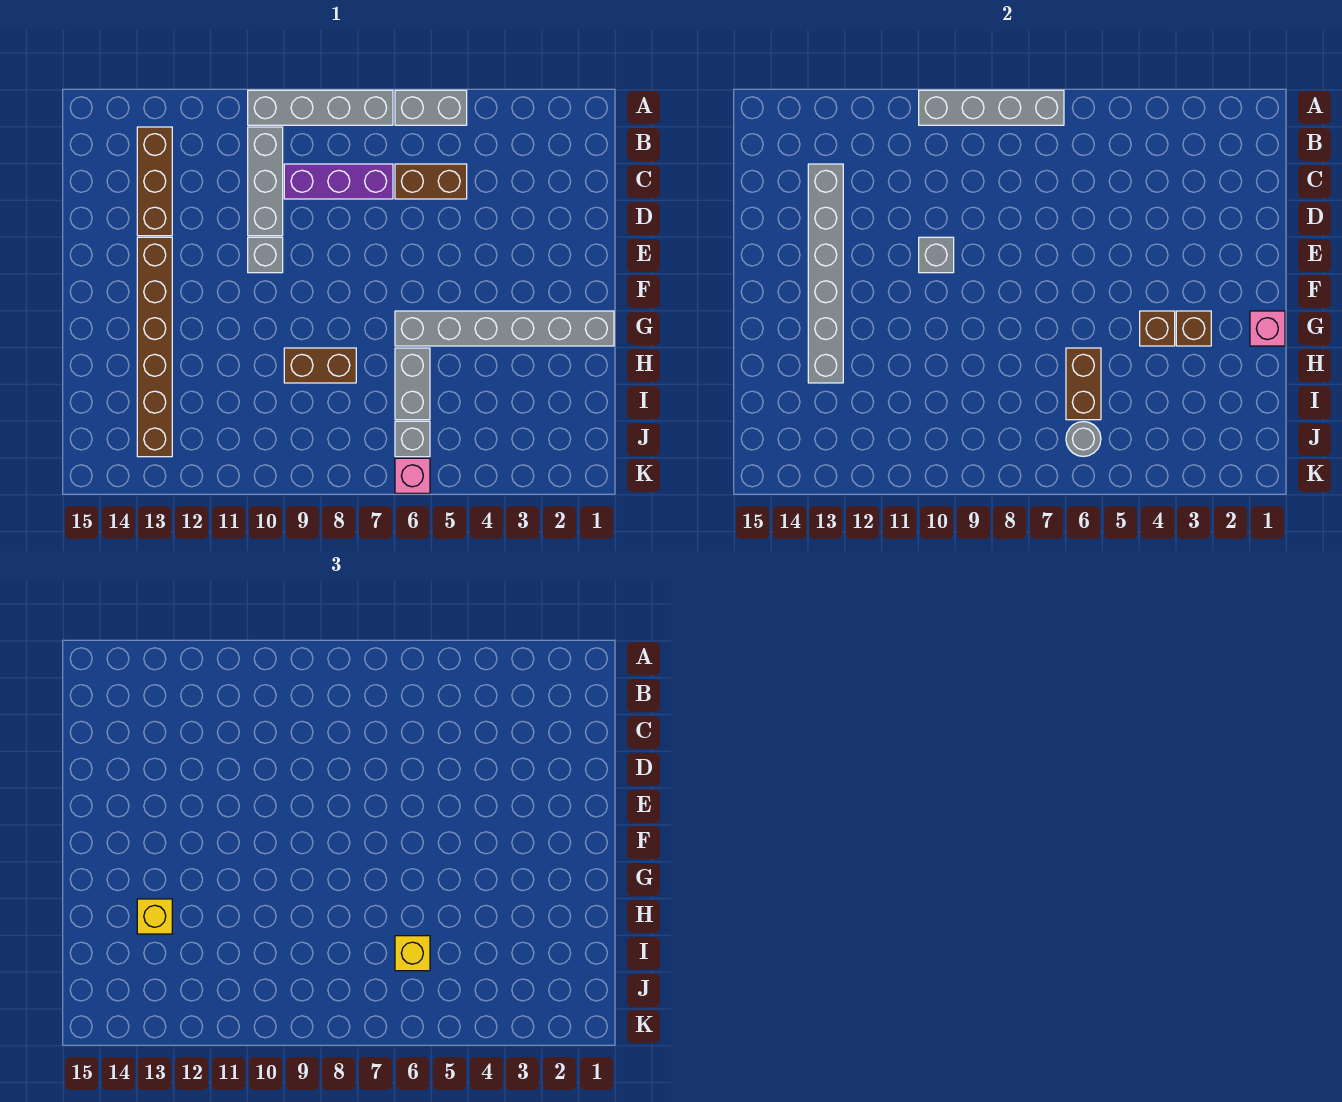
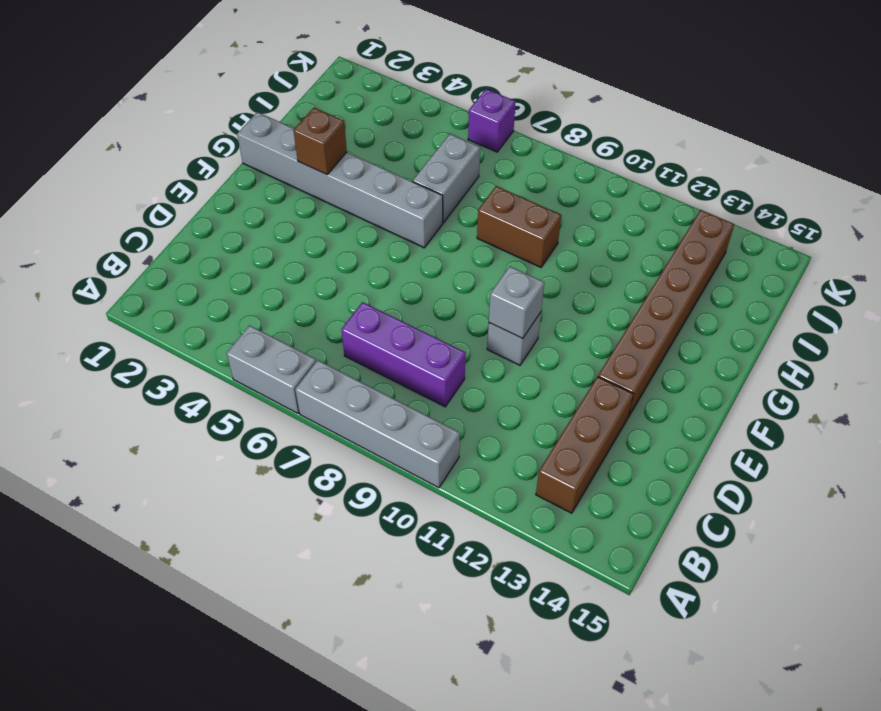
purple brick K6 level 1 -> pink brick K6 level 1
none -> grey brick B10:D10 level 1
none -> brown brick C5:C6 level 1
none -> grey brick J6 level 1

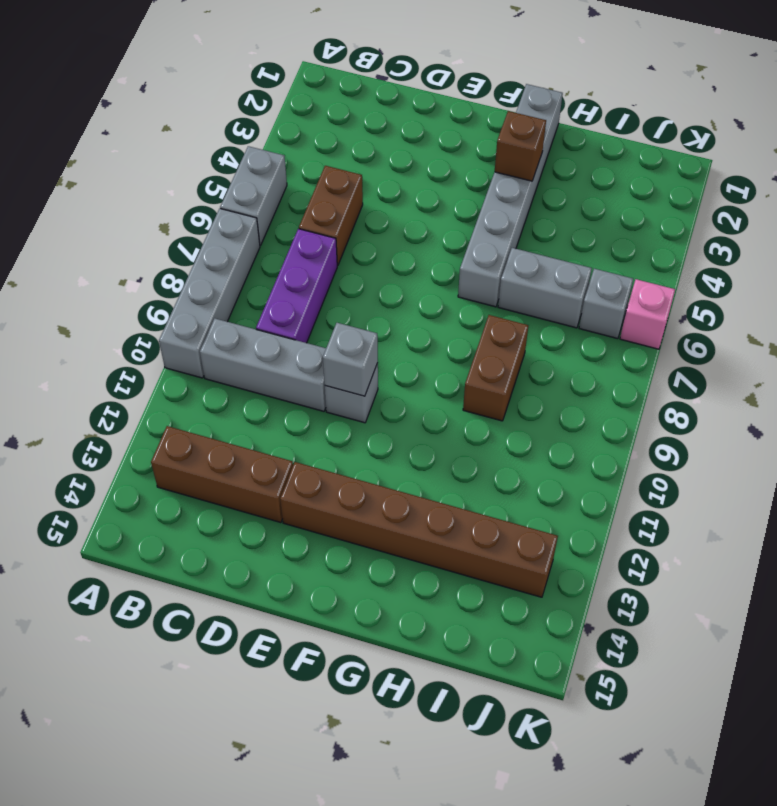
none -> grey brick A7:A10 level 2
none -> grey brick C13:H13 level 2
none -> pink brick G1 level 2

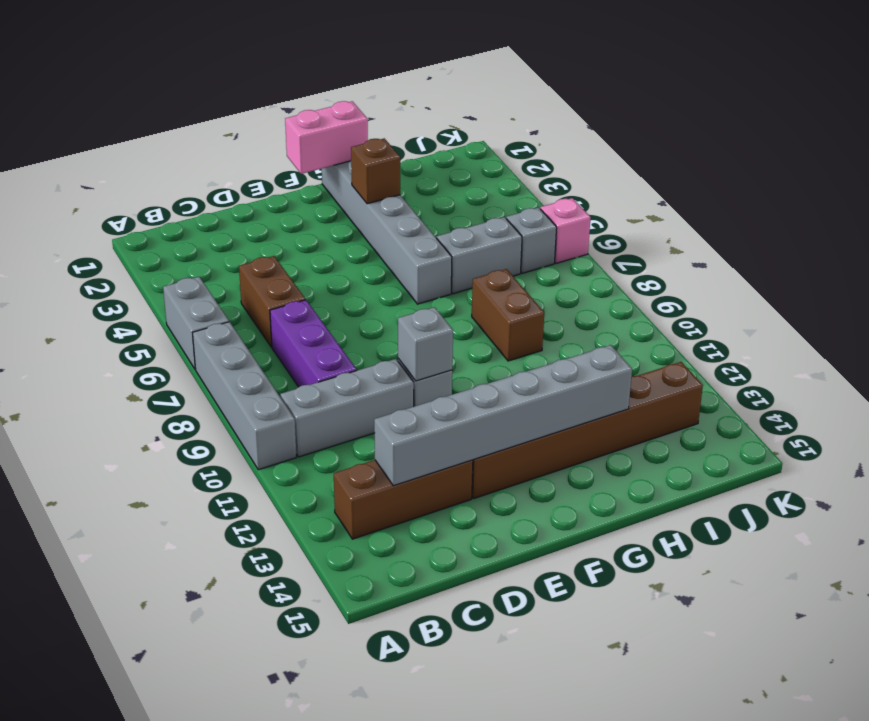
pink brick F1:G1 level 2 -> pink brick G1 level 2
none -> grey brick A7:A10 level 2
none -> brown brick G4 level 2
none -> brown brick H6:I6 level 2

